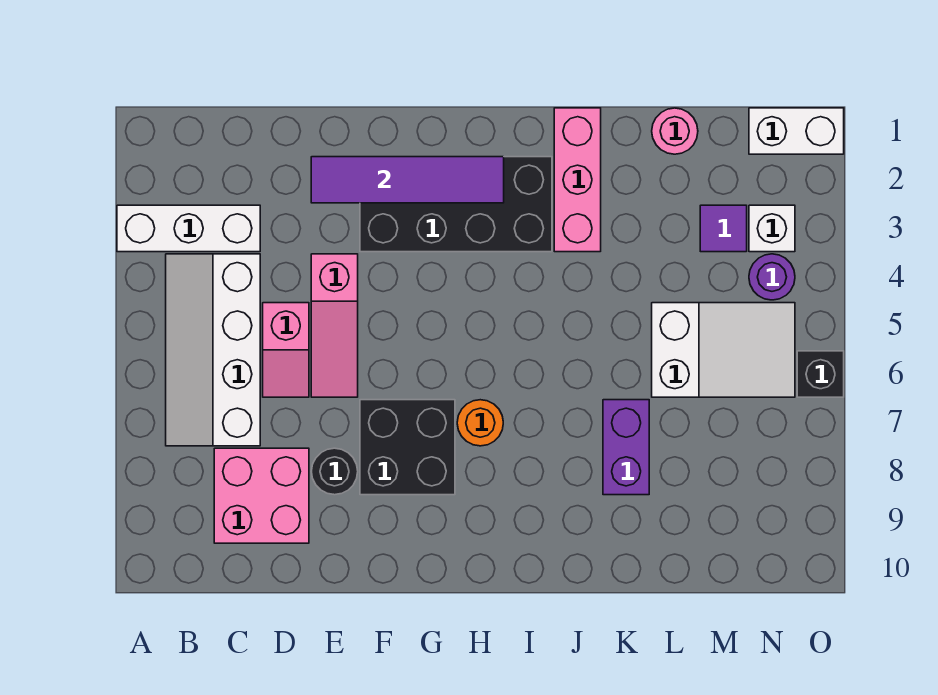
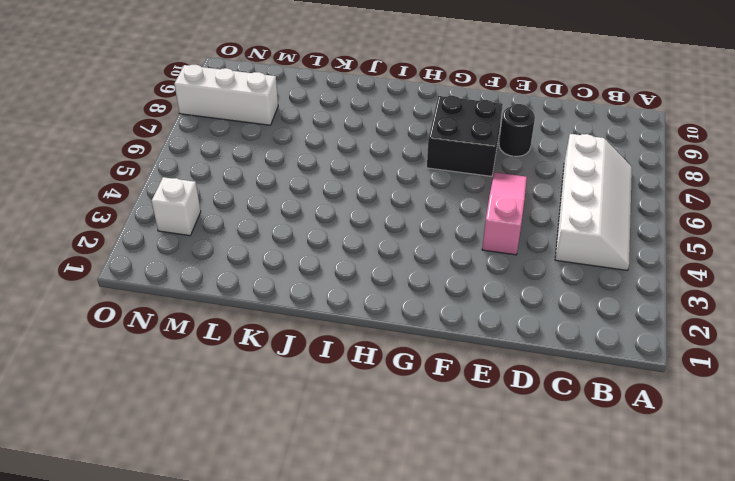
white brick M8:O8 level 1 -> white brick A3:C3 level 1
none -> pink brick C8:D9 level 1
none -> pink slope D5:D6 level 1 top 5
none -> black brick F2:I3 level 1

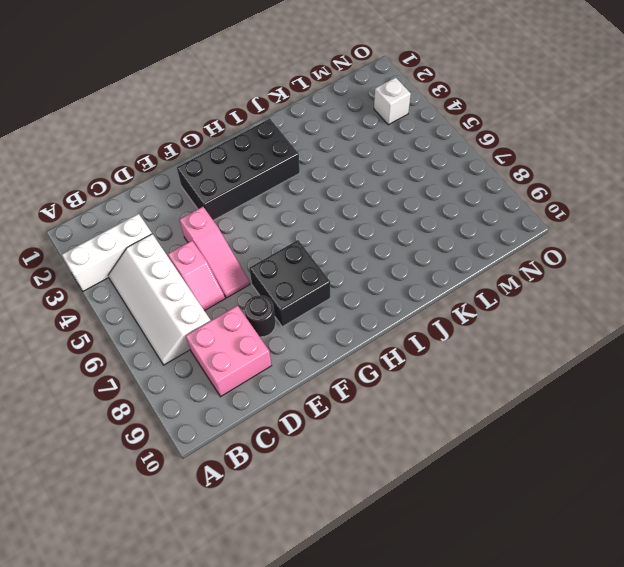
none -> orange round brick H7 level 1
none -> pink brick J1:J3 level 1
none -> purple brick K7:K8 level 1

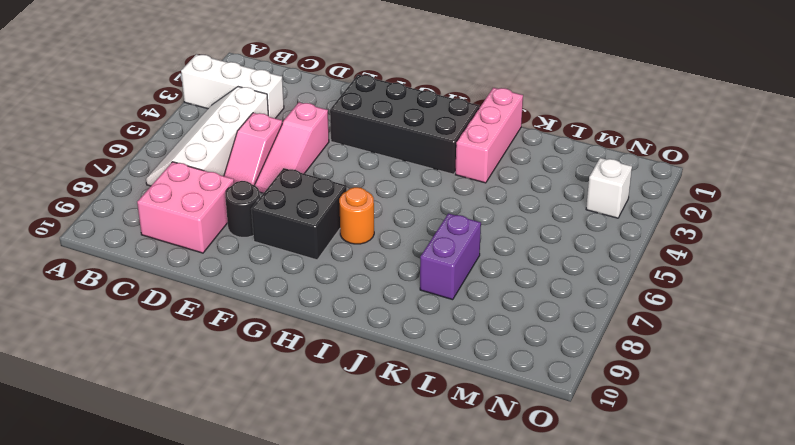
none -> pink round brick L1 level 1
none -> white slope L5:N6 level 1 top L
none -> purple tile M3 level 1

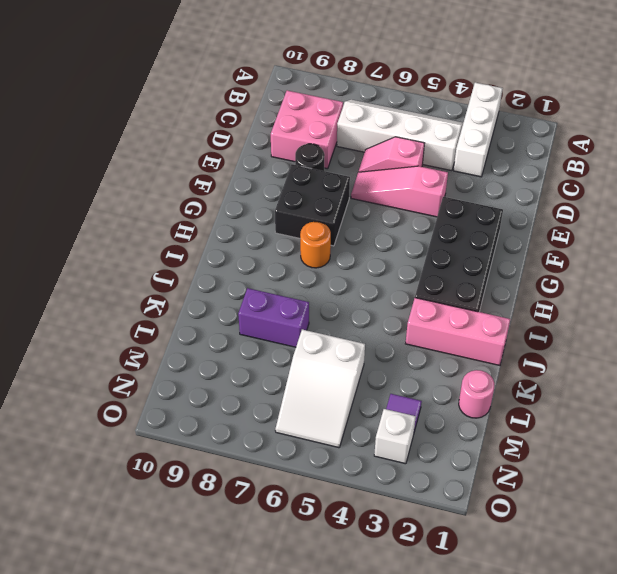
none -> white brick N1:O1 level 1
none -> purple round brick N4 level 1
none -> black brick O6 level 1

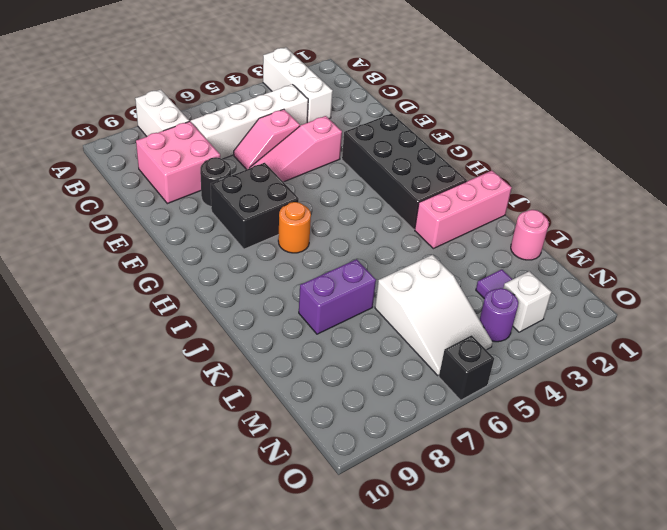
white brick A8:B8 level 1 -> white brick N1:O1 level 1
none -> purple tile E2:H2 level 2

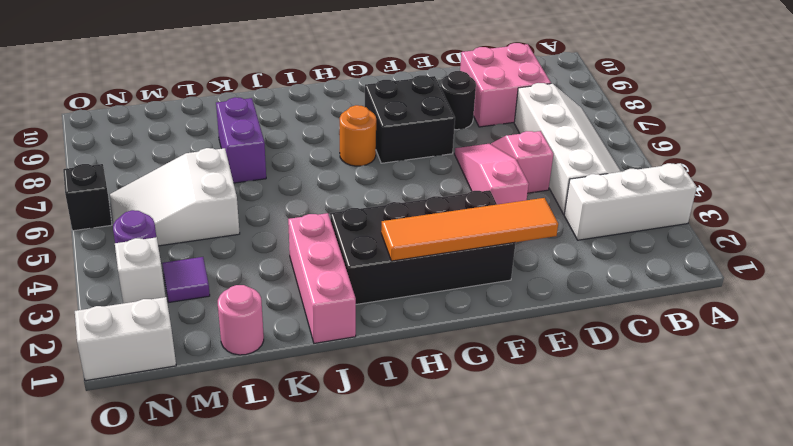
orange tile E2:H2 level 2 -> purple tile E2:H2 level 2

